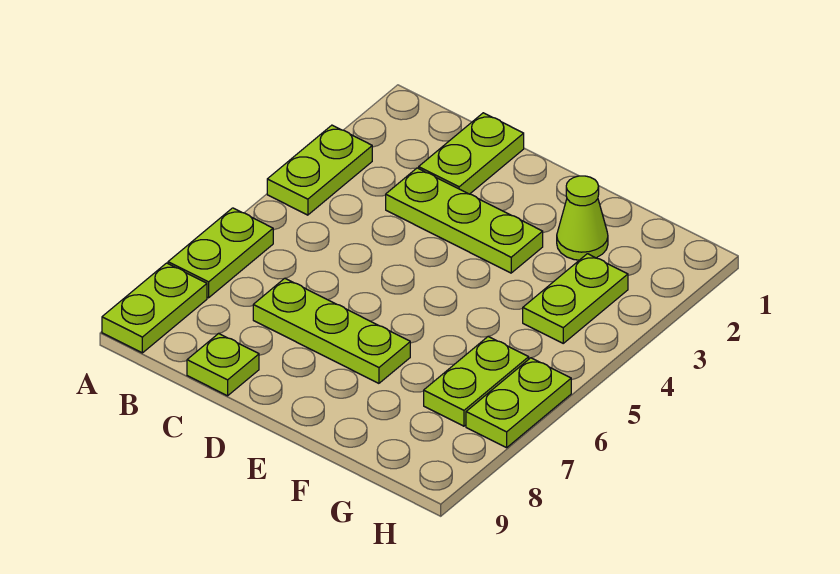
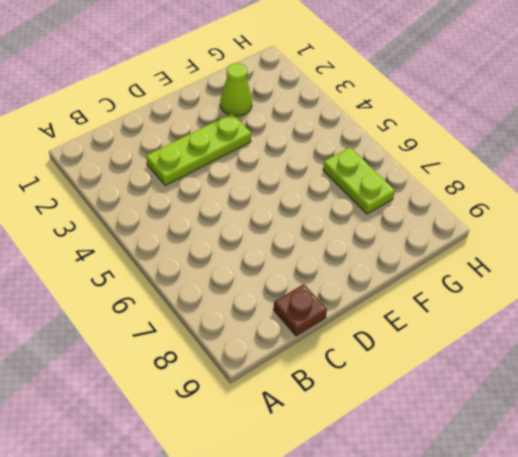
brown plate C9 level 1 -> lime plate C9 level 1
none -> lime plate A3:A4 level 1
none -> lime plate A6:A7 level 1

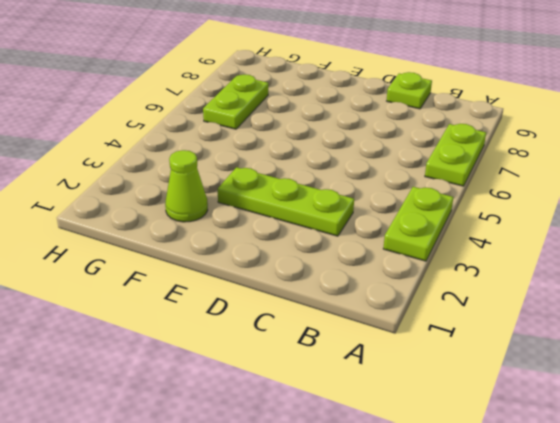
none -> lime plate A8:A9 level 1
none -> lime plate C1:C2 level 1

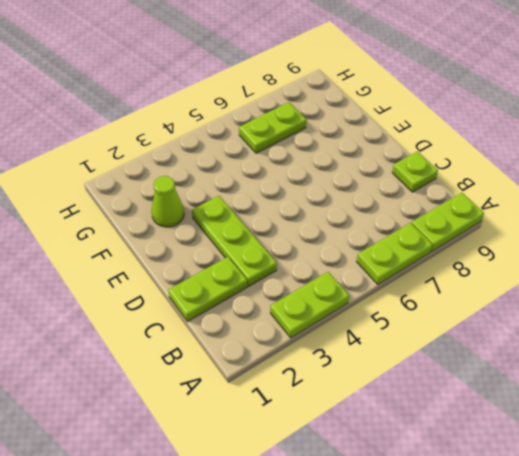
none -> lime plate C7:E7 level 1
none -> lime plate G3:G4 level 1

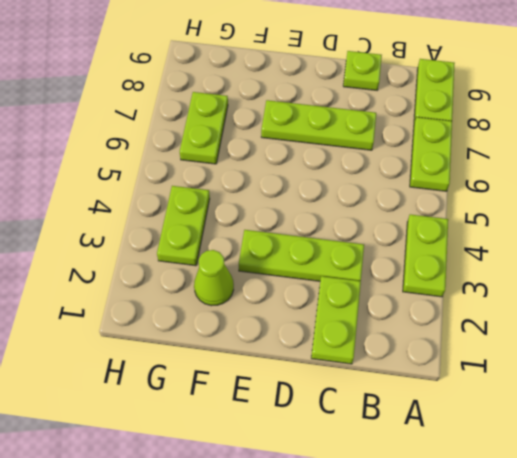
none -> lime plate H6:H7 level 1

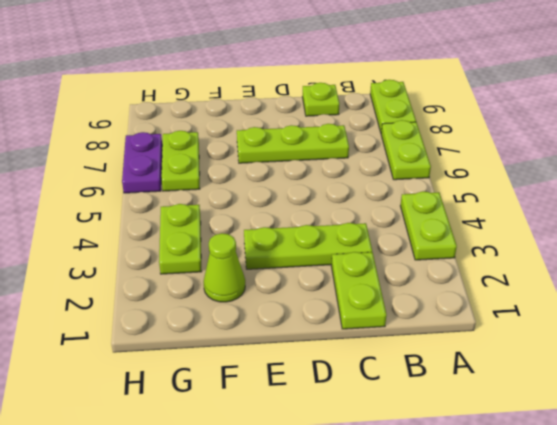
purple plate H6:H7 level 1 -> lime plate H6:H7 level 1

